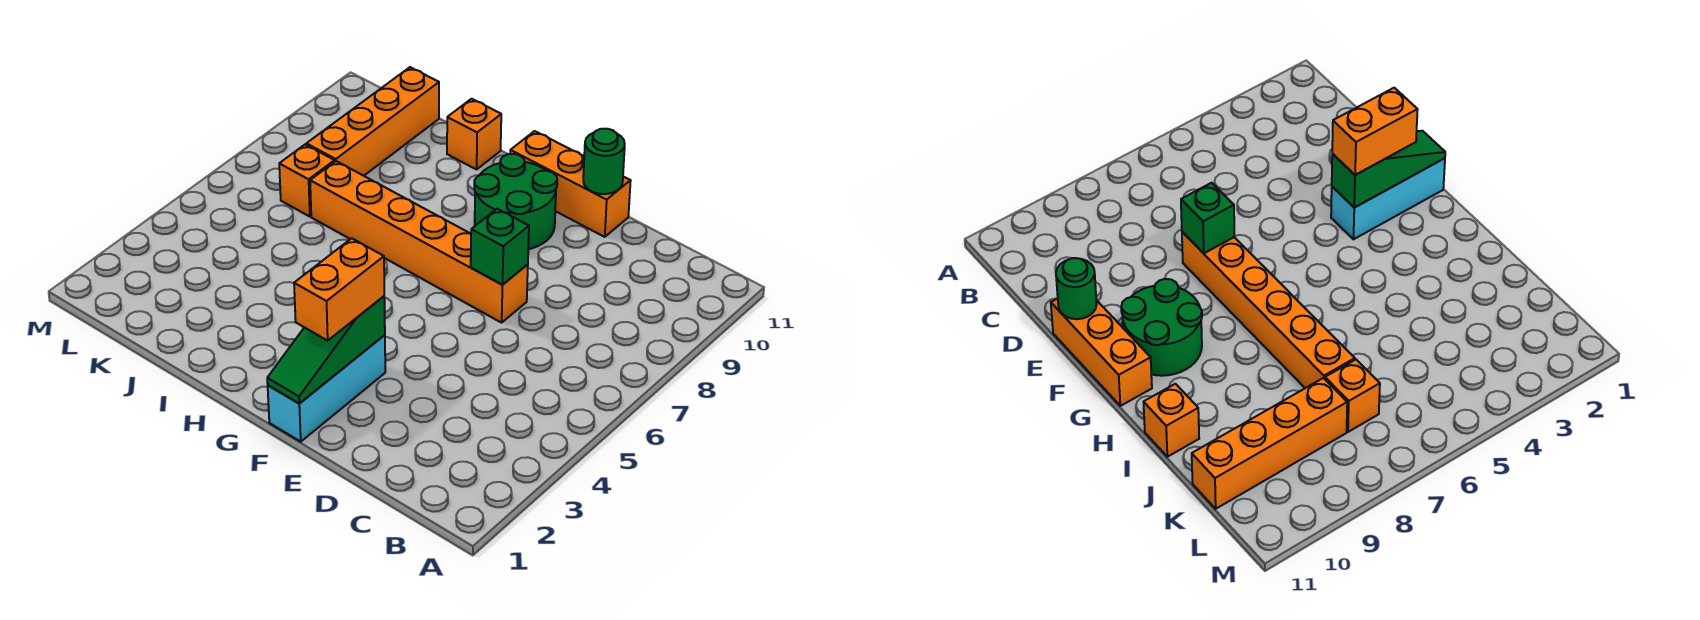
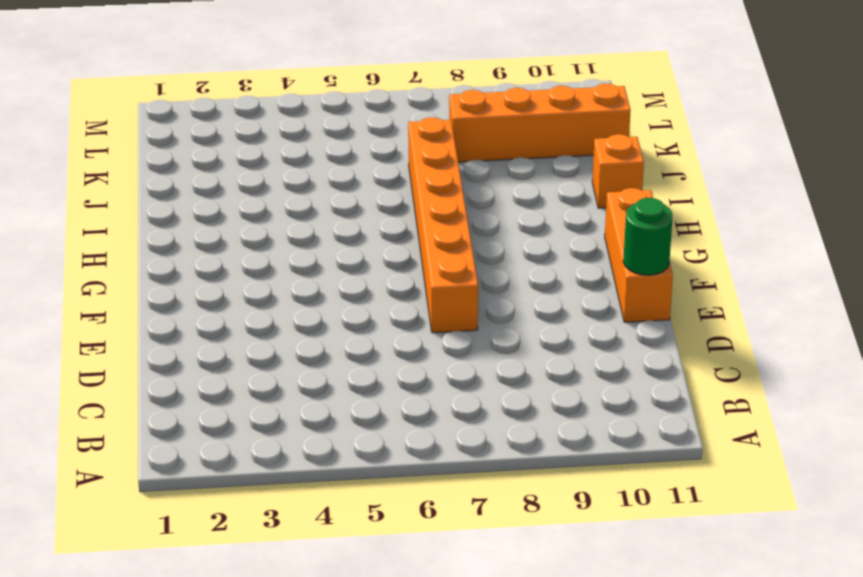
none -> cyan brick F1:F3 level 1
none -> green round brick F9:G10 level 1

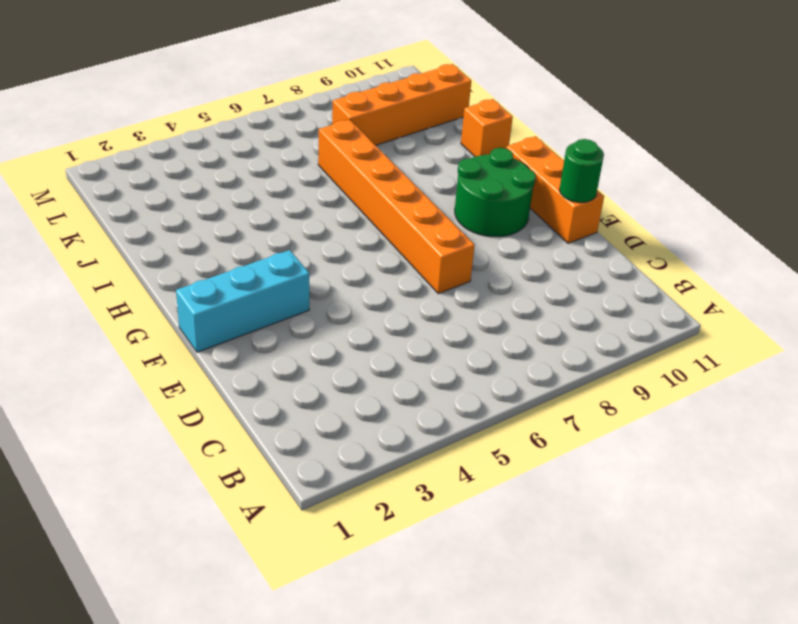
none -> orange brick K7 level 1
none -> green brick E7 level 2

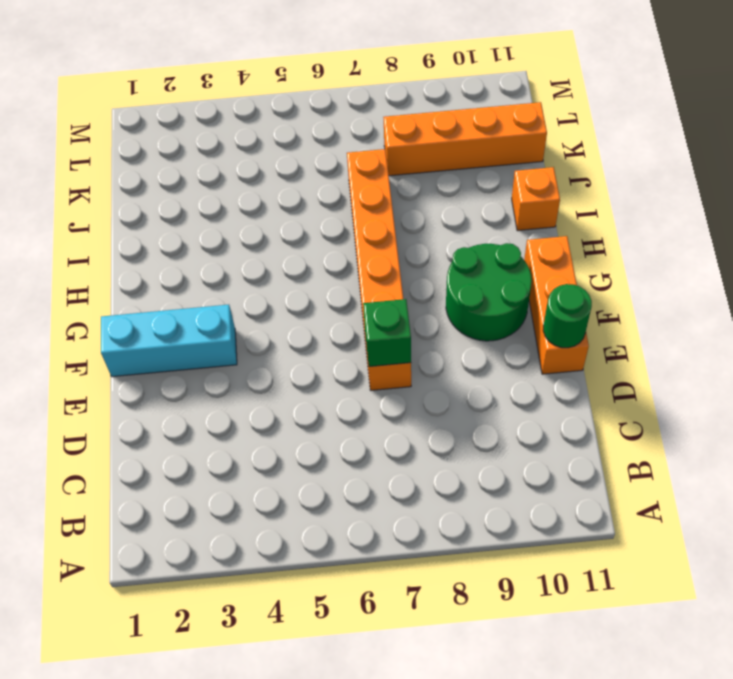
none -> orange brick K7 level 1
none -> green slope F1:F3 level 2 top 3

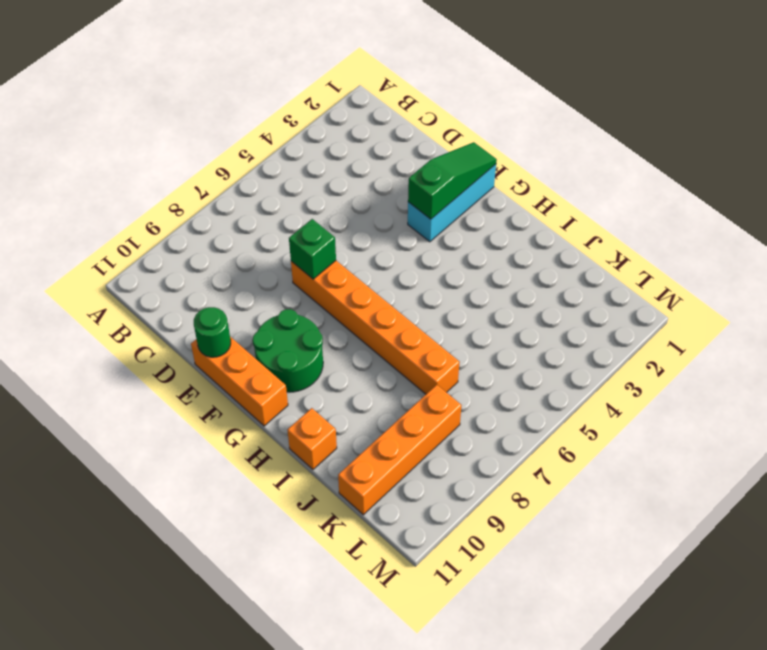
none -> orange brick K7 level 1
none -> orange brick F2:F3 level 3

